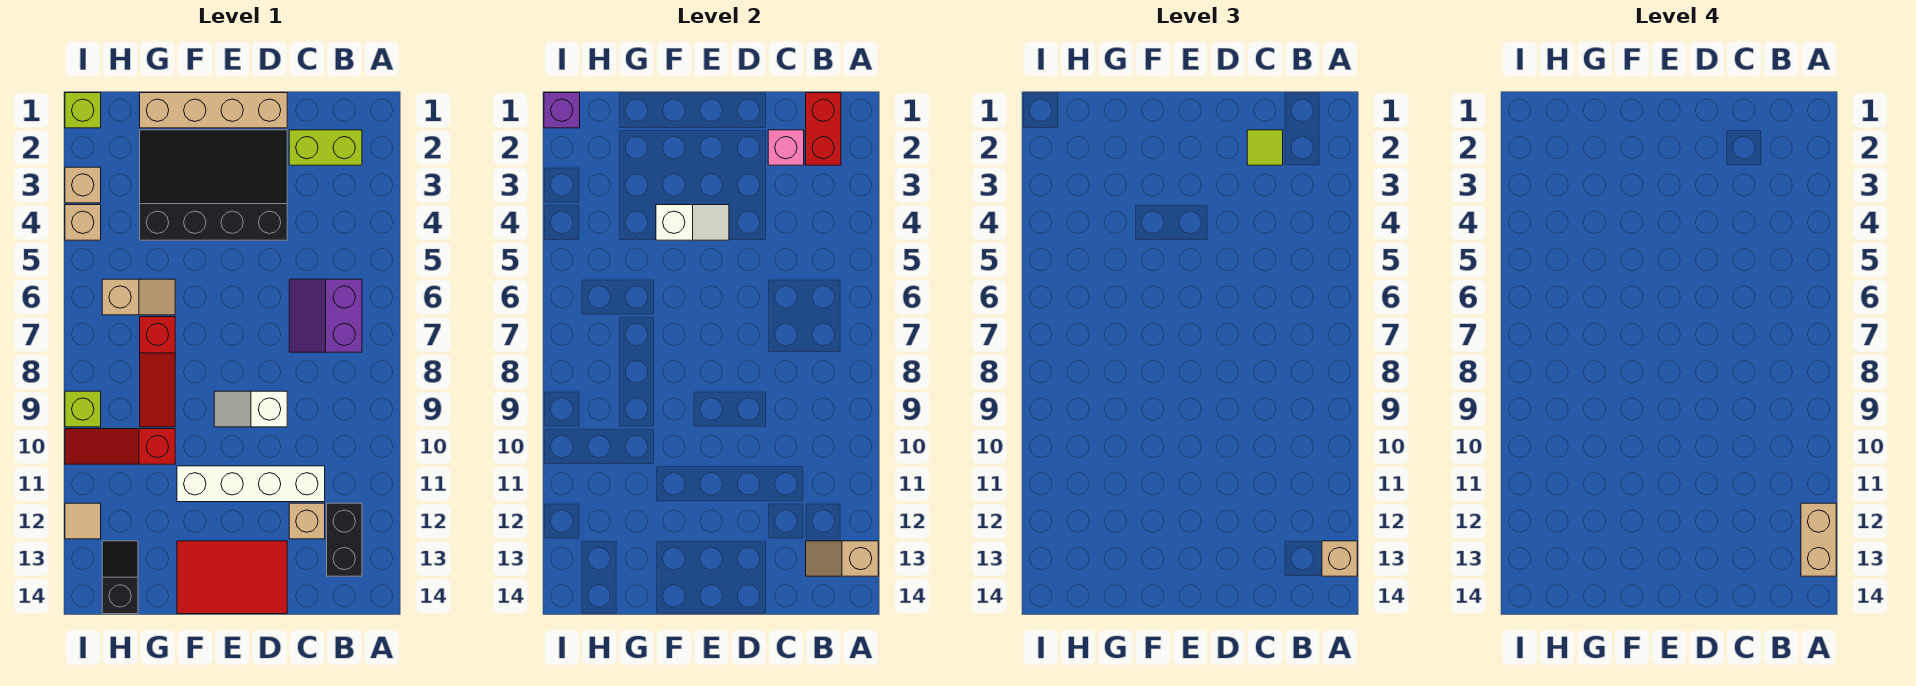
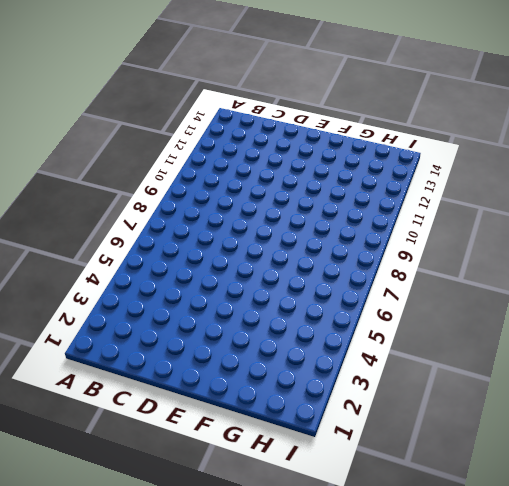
none -> lime brick B2:C2 level 1
none -> purple slope B6:C7 level 1 top B
none -> black brick B12:B13 level 1

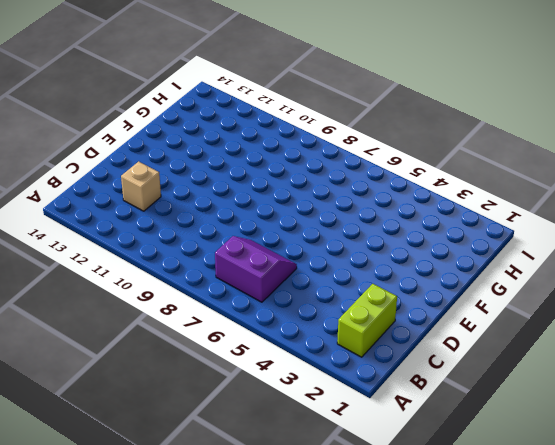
none -> black brick B12:B13 level 1
none -> white brick C11:F11 level 1
none -> tan brick D1:G1 level 1

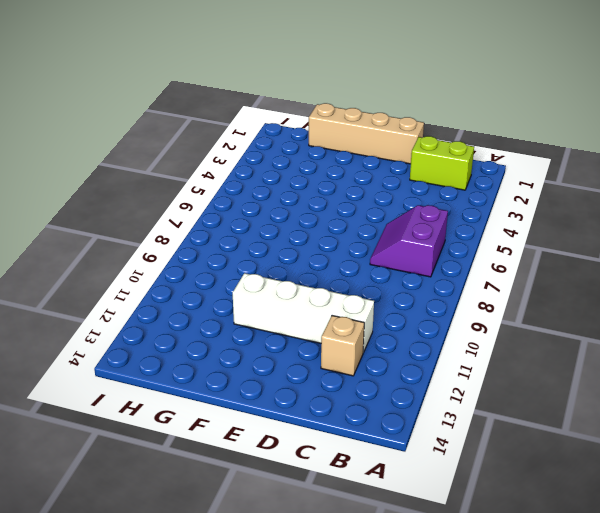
none -> black brick B12:B13 level 1
none -> black slope D2:G4 level 1 top 4
none -> white slope D9:E9 level 1 top D

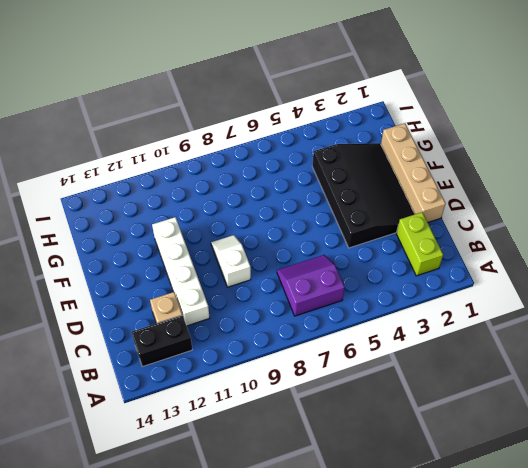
none -> red tile D13:F14 level 1
none -> tan slope G6:H6 level 1 top H
none -> red slope G7:G9 level 1 top 7

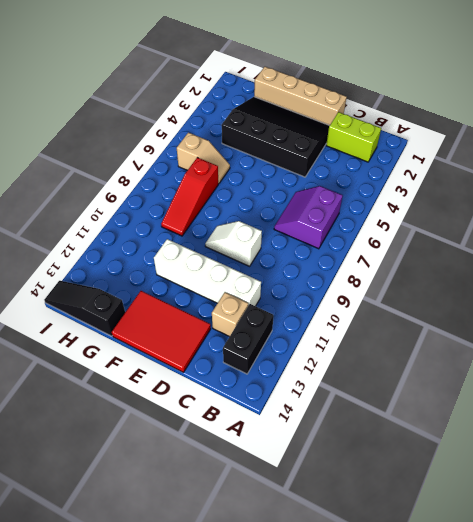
black slope G14:I14 level 1 top G -> black slope H13:H14 level 1 top 14
none -> red slope G10:I10 level 1 top G
none -> lime brick I1 level 1
none -> tan brick I3 level 1

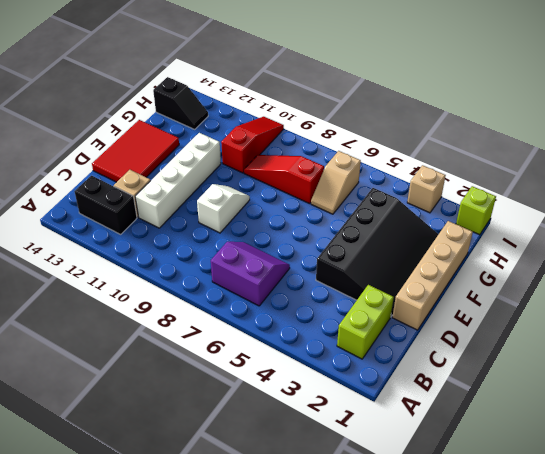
none -> tan brick I4 level 1
none -> lime brick I9 level 1
none -> tan tile I12 level 1

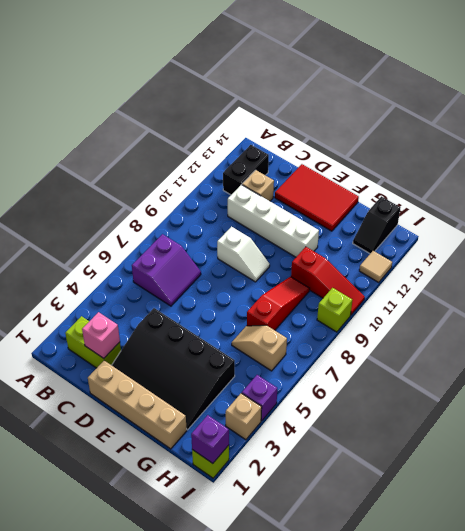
purple brick I4 level 1 -> tan brick I4 level 1
none -> tan slope A13:B13 level 2 top A
none -> red brick B1:B2 level 2
none -> white slope E4:F4 level 2 top F

